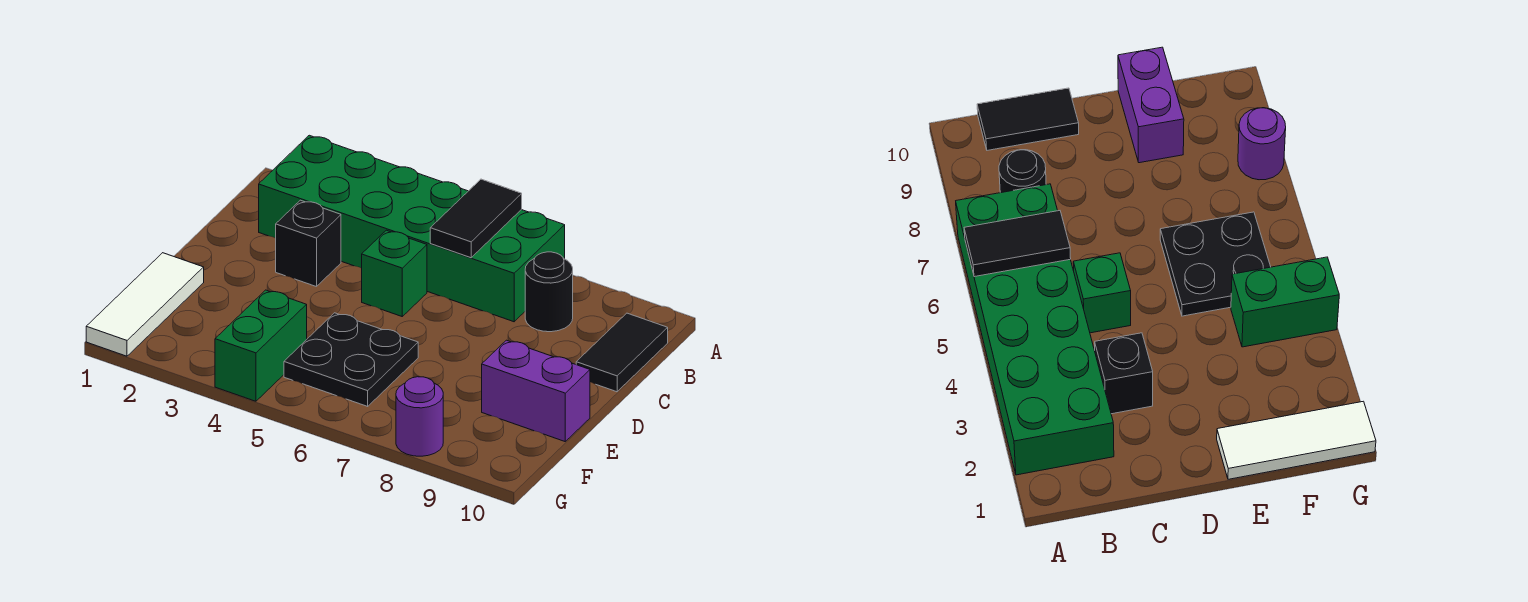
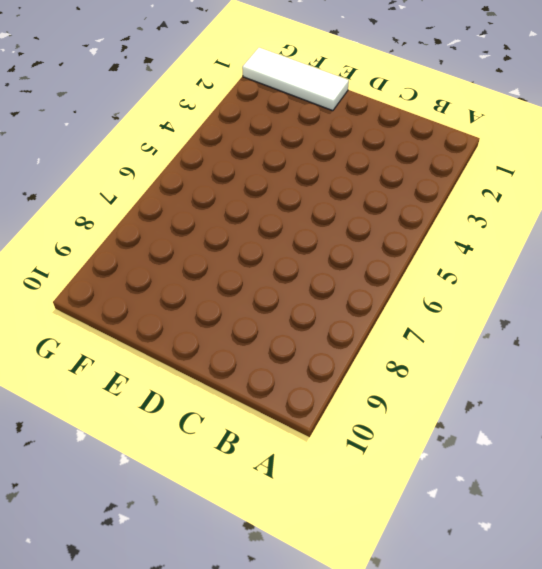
none -> green brick A2:B7 level 1
none -> black round brick B8 level 1

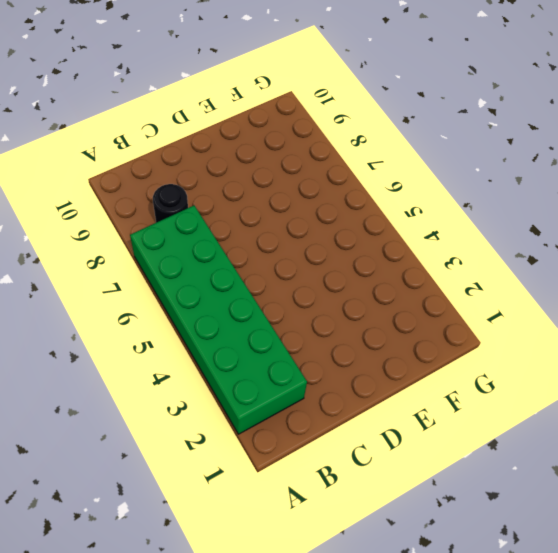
none -> black tile B10:C10 level 1
none -> black brick C3 level 1

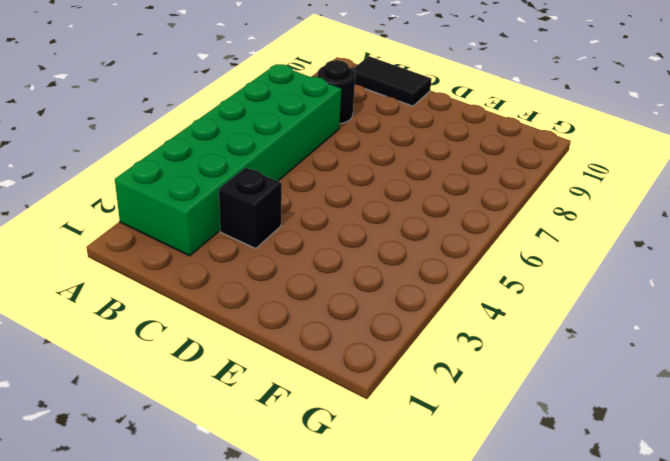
none -> green brick C5 level 1
none -> white tile E1:G1 level 1

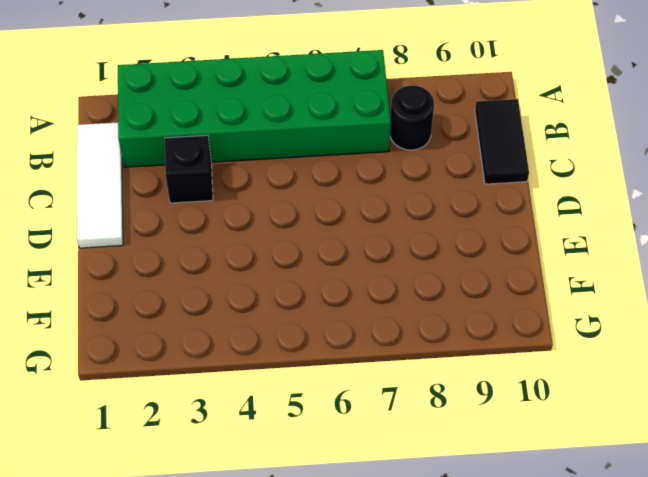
white tile B1:D1 level 1 -> white tile E1:G1 level 1
none -> green brick C5 level 1
none -> black plate E5:F6 level 1

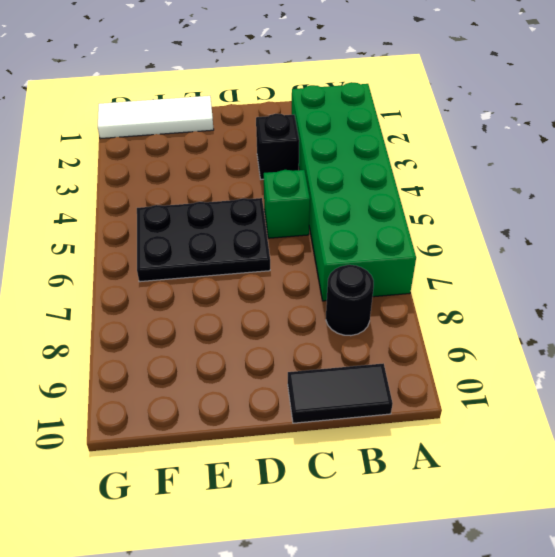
black plate D5:F6 level 1 -> black plate E5:F6 level 1
none -> purple brick E9:E10 level 1
none -> green brick F4:G4 level 1

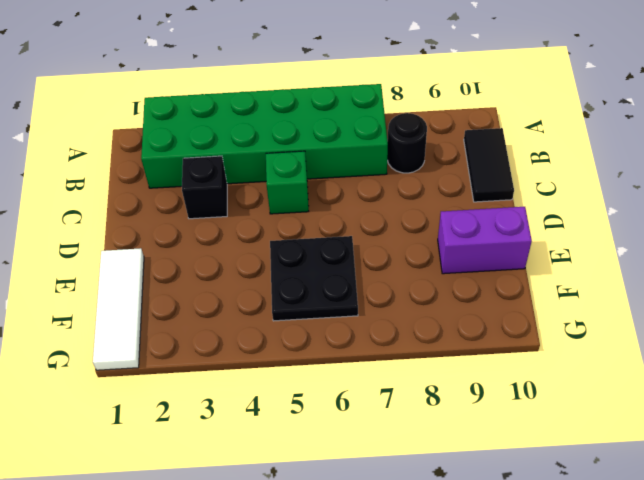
none -> green brick F4:G4 level 1
none -> purple round brick G8 level 1

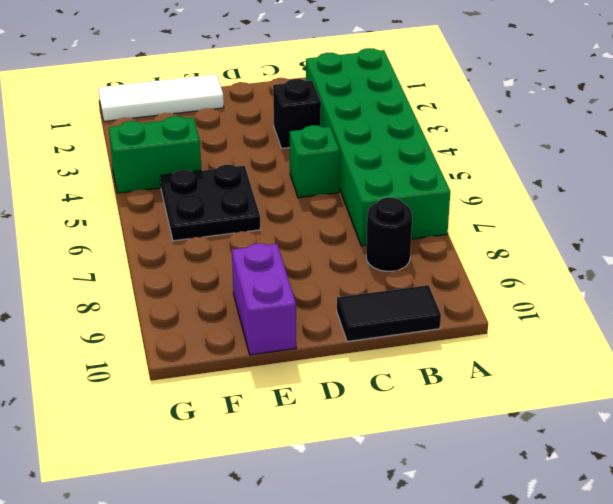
none -> purple round brick G8 level 1
none -> black tile A6:B6 level 2

